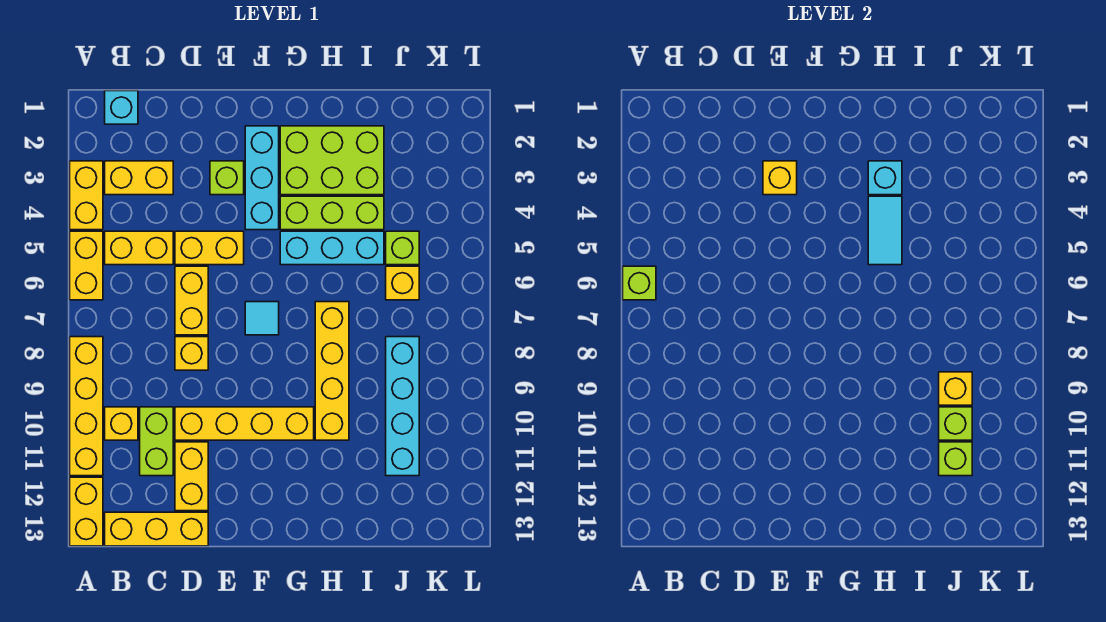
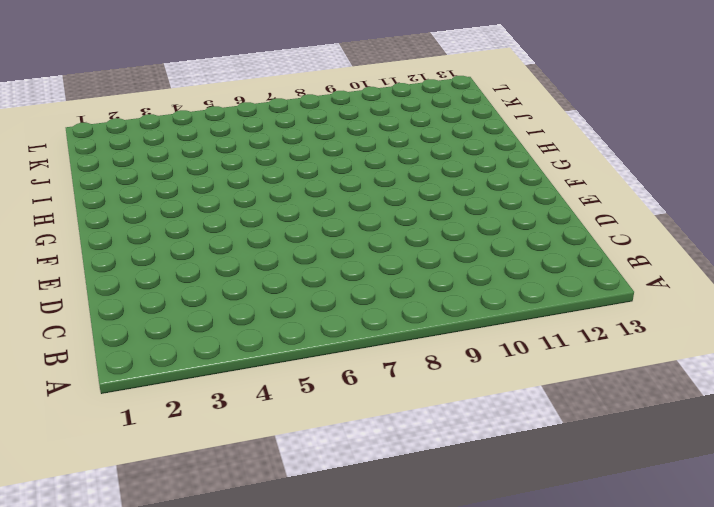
none -> yellow brick A3:A4 level 1
none -> yellow brick A5:A6 level 1
none -> yellow brick A8:A11 level 1
none -> yellow brick A12:A13 level 1

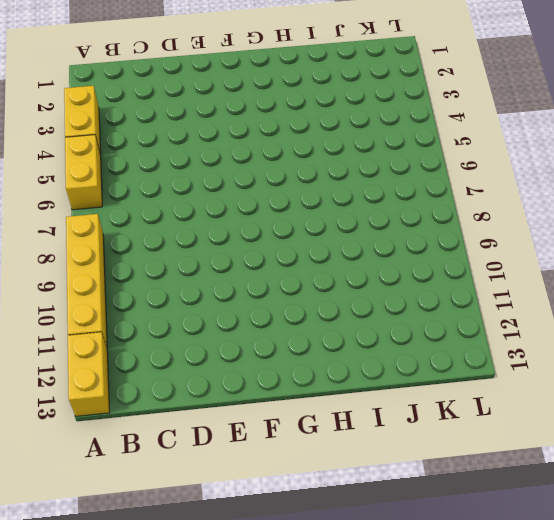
none -> cyan brick B1 level 1
none -> yellow brick B3:C3 level 1
none -> yellow brick B5:C5 level 1
none -> yellow brick B10 level 1

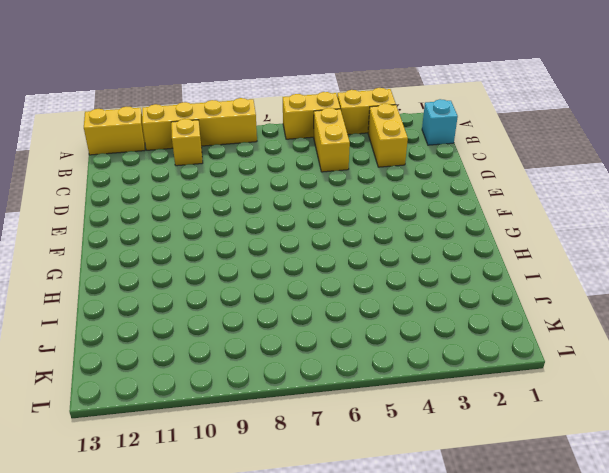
none -> yellow brick B13:D13 level 1
none -> lime brick C10:C11 level 1
none -> yellow brick D5:E5 level 1
none -> yellow brick D6:D7 level 1

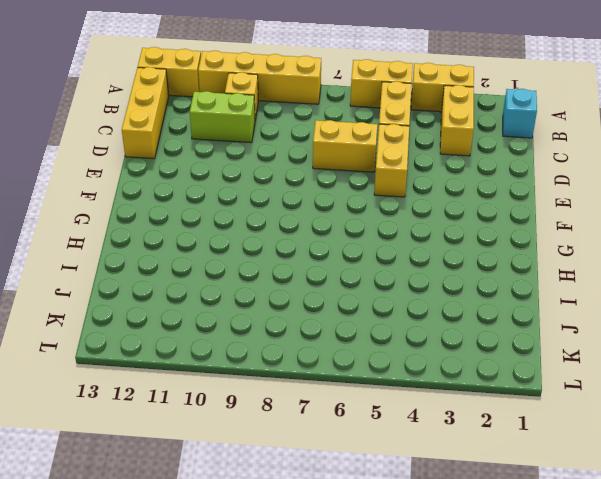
none -> yellow brick D8 level 1
none -> yellow brick D10:G10 level 1
none -> yellow brick D11:D12 level 1
none -> lime brick E3 level 1

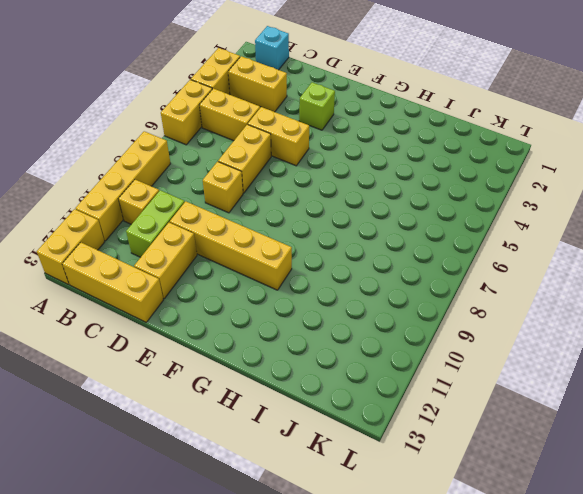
none -> cyan brick F2:F4 level 1
none -> cyan tile F7 level 1
none -> lime brick G2:I3 level 1
none -> lime brick G4:I4 level 1

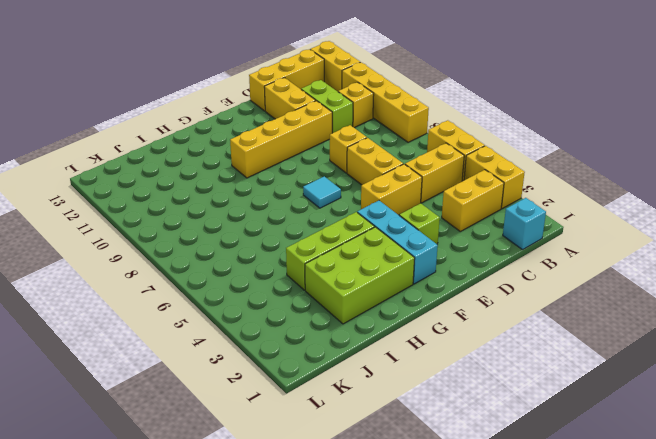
none -> cyan brick G5:I5 level 1
none -> yellow brick H7:H10 level 1
none -> lime brick J5 level 1
none -> yellow brick J6 level 1

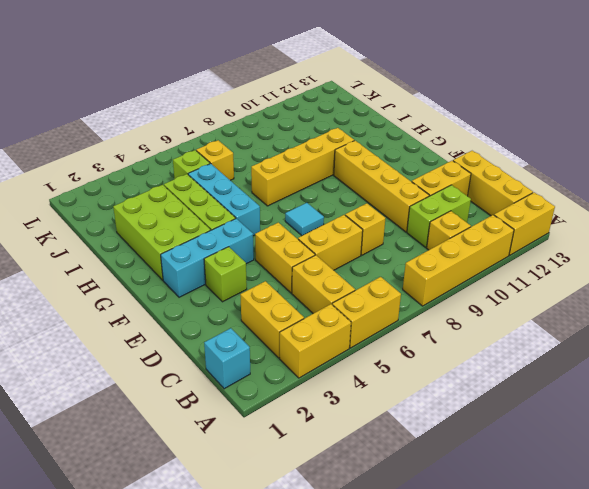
none -> cyan brick J8:J11 level 1
none -> lime brick A6 level 2
none -> yellow brick E3 level 2
none -> cyan brick H3 level 2

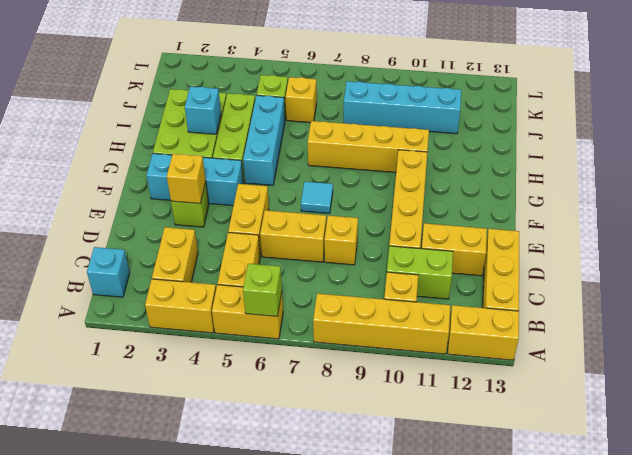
none -> cyan tile H4:H5 level 2
none -> yellow brick J9 level 2
none -> lime brick J10 level 2
none -> lime brick J11 level 2

